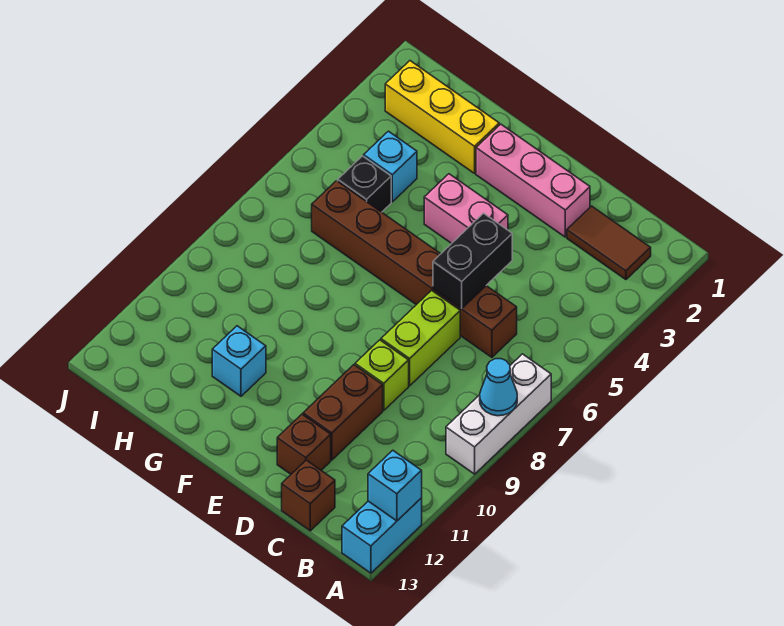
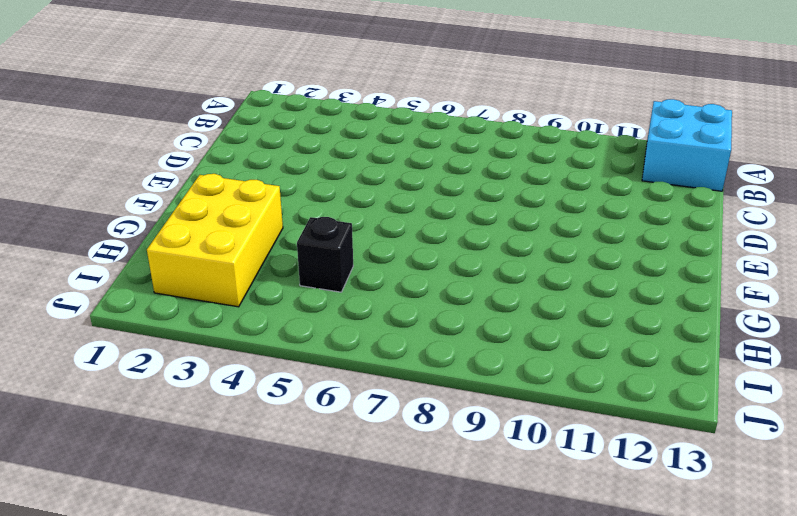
cyan brick A12:B13 level 1 -> cyan brick A12:A13 level 1
yellow brick G2:I3 level 1 -> yellow brick G2:I2 level 1
none -> white brick A7:A9 level 1
none -> brown tile B2:C2 level 1
none -> brown brick C6:H6 level 1

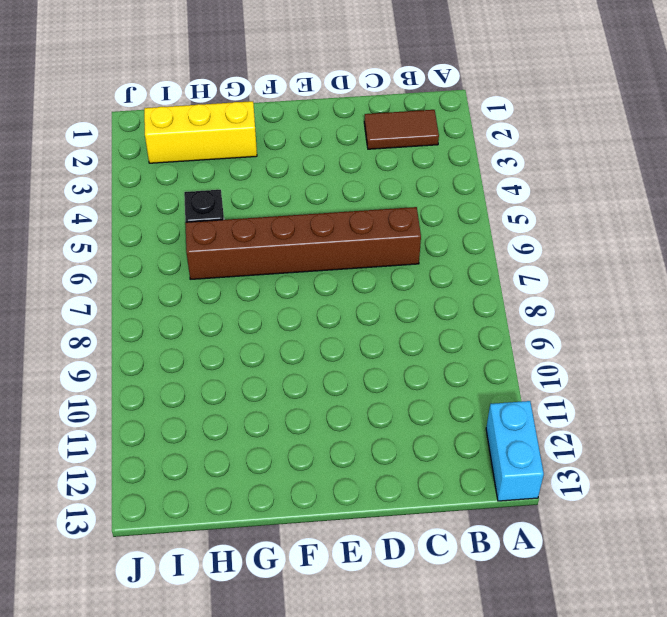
none -> white brick A7:A9 level 1
none -> brown brick C13 level 1
none -> pink brick D2:F2 level 1

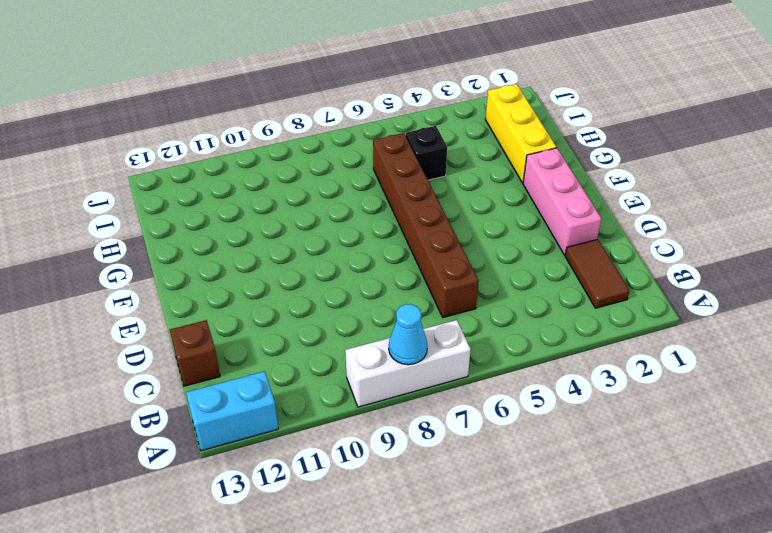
none -> lime brick D7:D8 level 1
none -> lime brick D9 level 1
none -> brown brick D10:D11 level 1

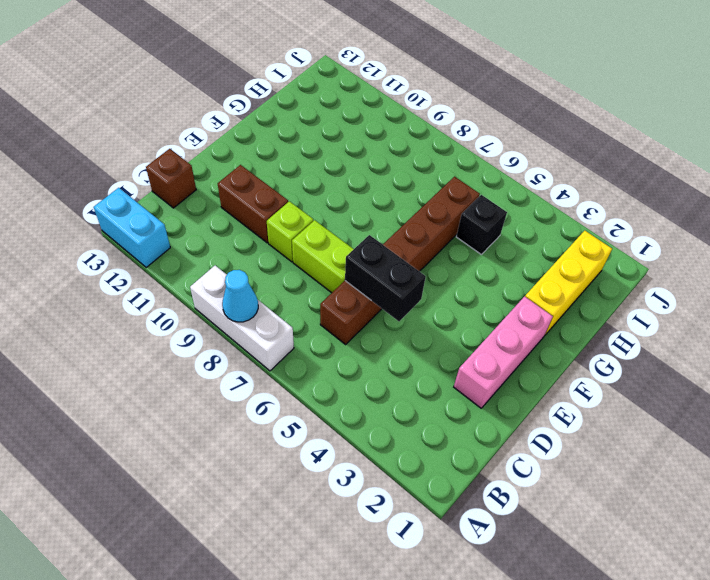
none -> brown tile B2:C2 level 1
none -> brown brick D12 level 1
none -> pink brick E4:F4 level 1

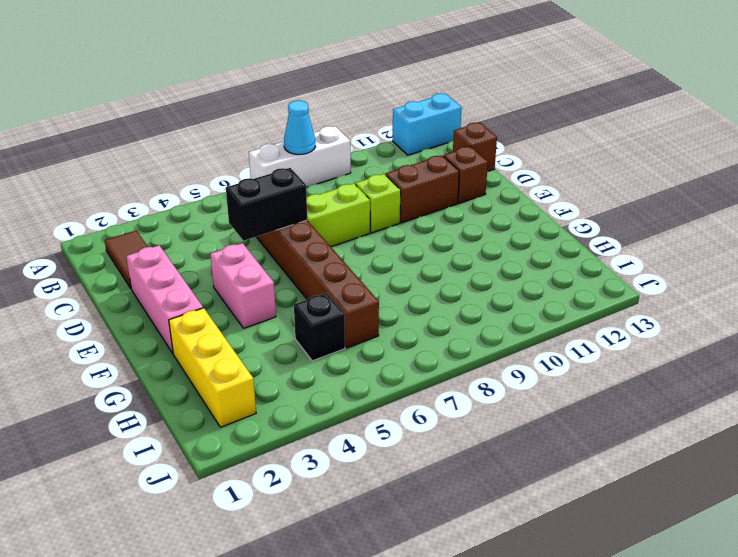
none -> cyan brick G11 level 1
none -> cyan brick H4 level 1
none -> cyan brick A12 level 2

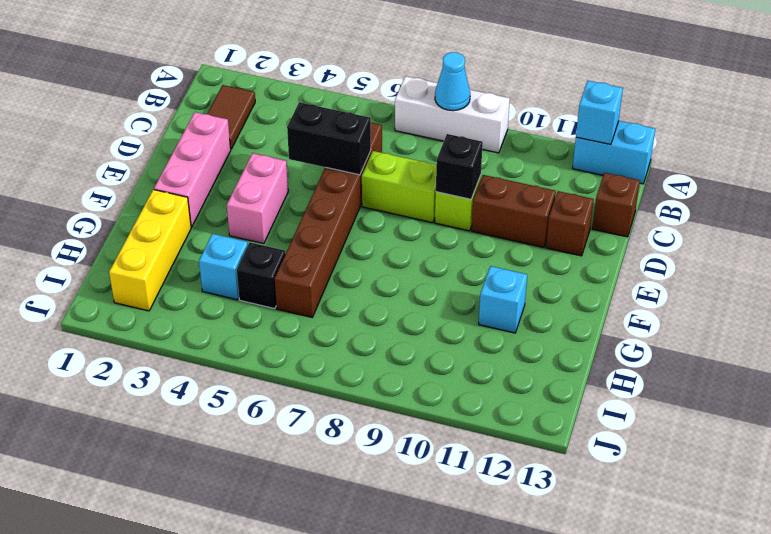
black brick D9 level 2 -> none

